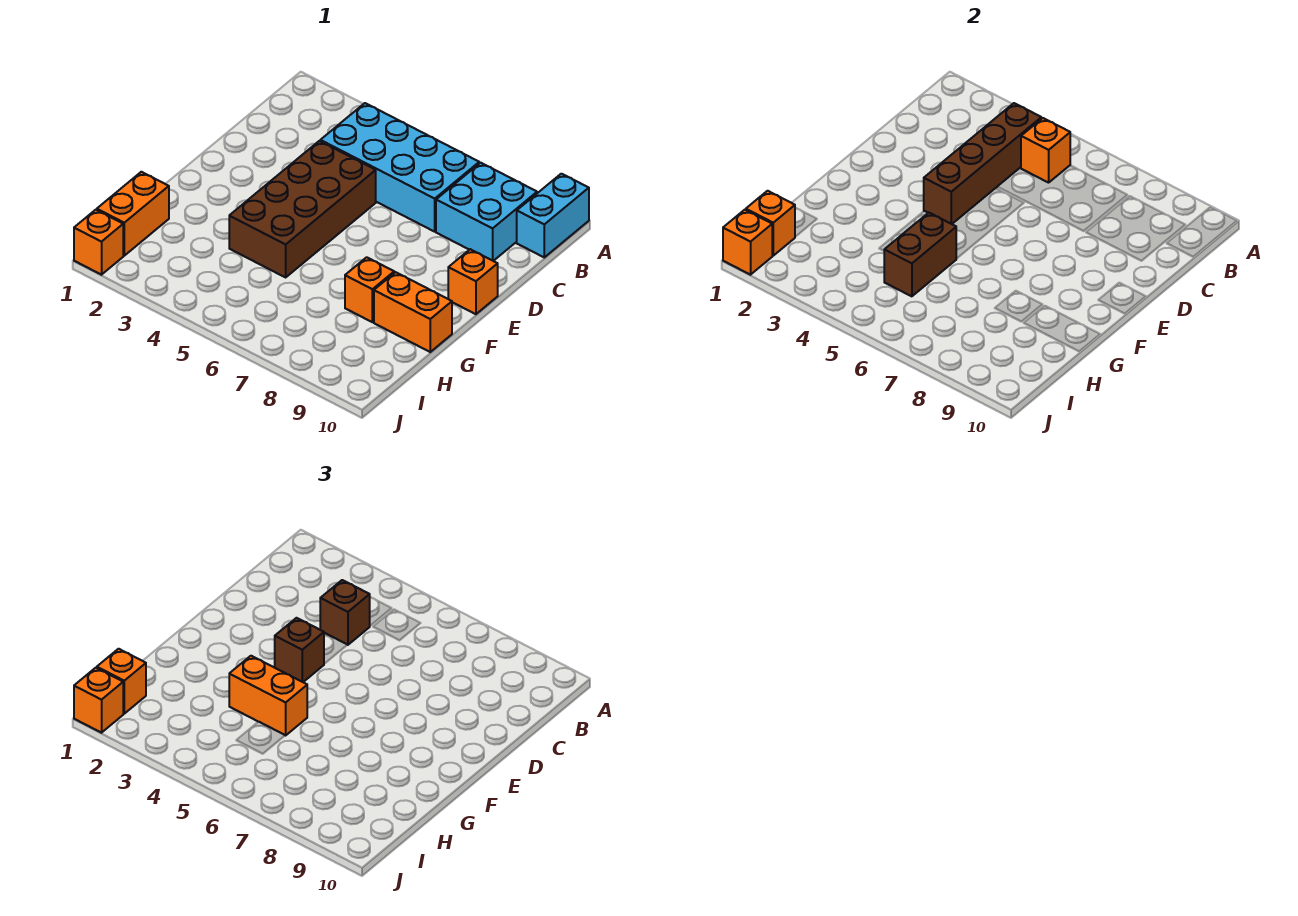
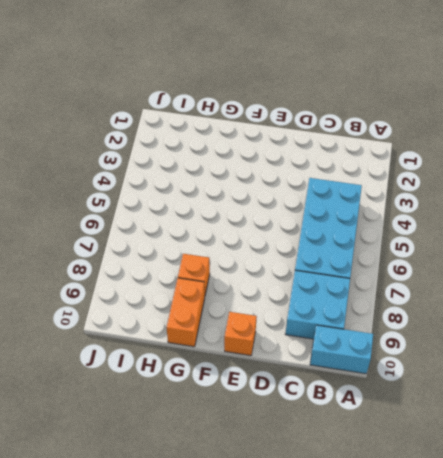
none -> brown brick D4:G5 level 1
none -> orange brick H1:I1 level 1
none -> orange brick J1 level 1

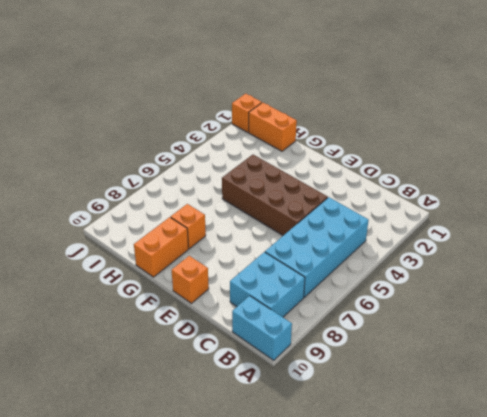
none -> brown brick B4:E4 level 2
none -> orange brick B5 level 2
none -> brown brick G5:H5 level 2

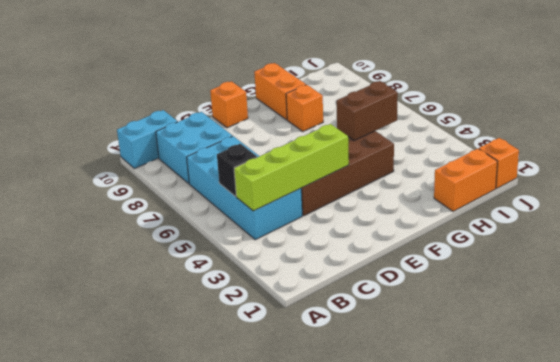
lime brick B4:E4 level 2 -> brown brick B4:E4 level 2
black brick B5 level 2 -> orange brick B5 level 2
none -> orange brick I1 level 2
none -> orange brick J1 level 2
none -> brown brick C4 level 3

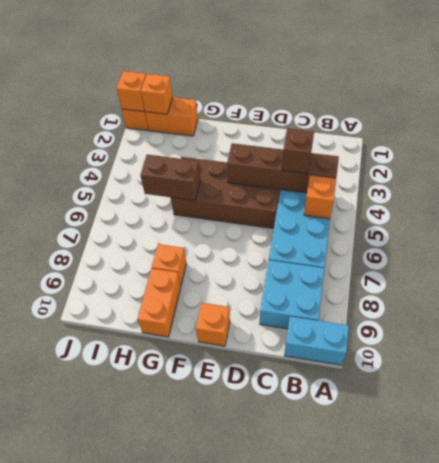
none -> brown brick E4 level 3
none -> orange brick G4:G5 level 3
none -> orange brick I1 level 3

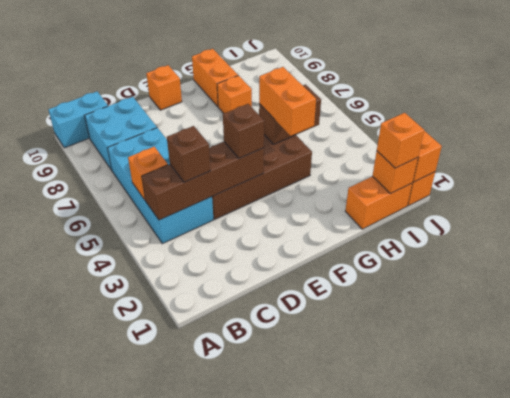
none -> orange brick J1 level 3

